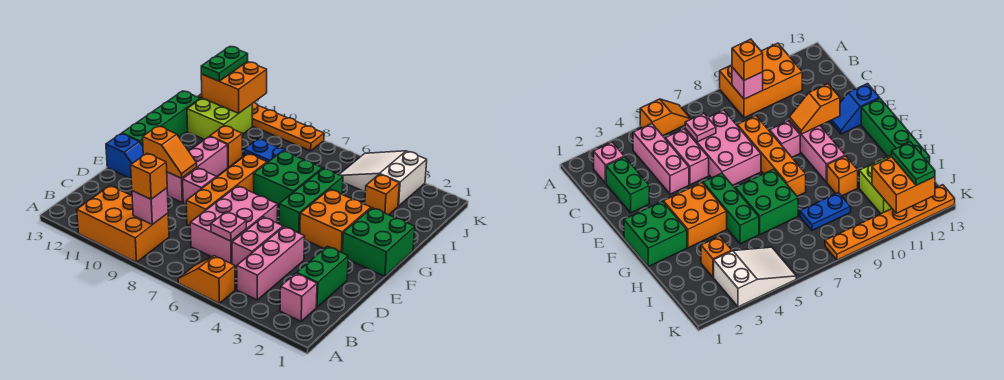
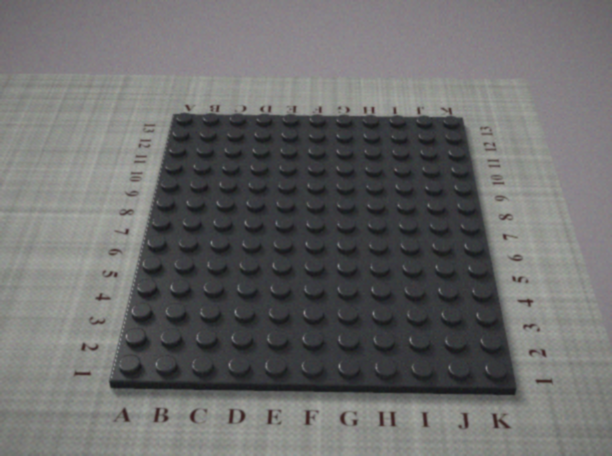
none -> orange slope A5:A6 level 1 top 5
none -> orange brick A9:B11 level 1
none -> pink brick B2 level 1

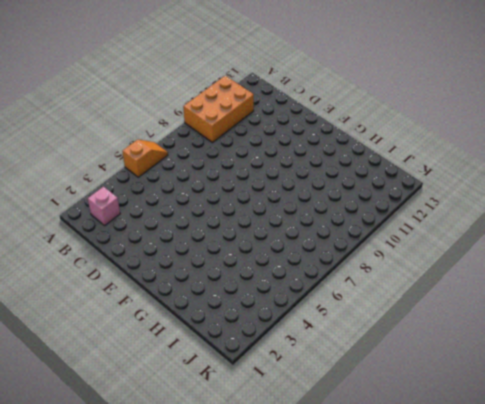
none -> pink brick B4:D4 level 1
none -> green brick C2:D2 level 1
none -> pink brick C5:D5 level 1

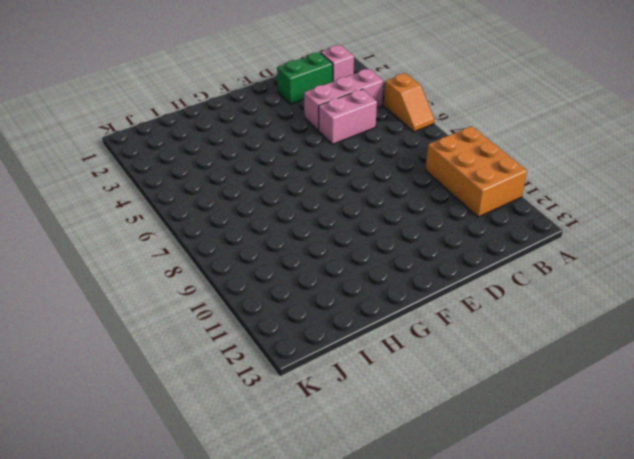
none -> pink brick C6:E7 level 1
none -> orange brick D8:G8 level 1
none -> pink brick E9 level 1

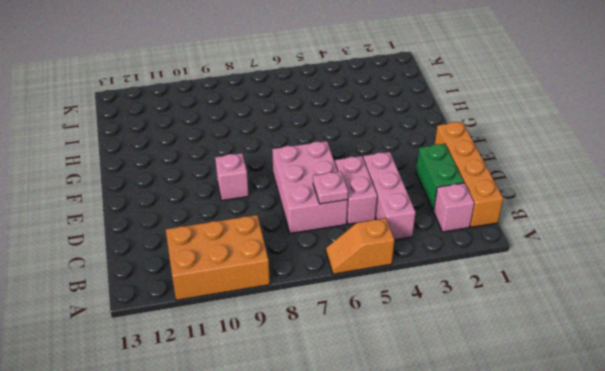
orange brick B1:E1 level 1 -> orange brick D8:G8 level 1
none -> pink brick E10:G10 level 1
none -> blue slope E12:E13 level 1 top 13
none -> green brick F1:G2 level 1

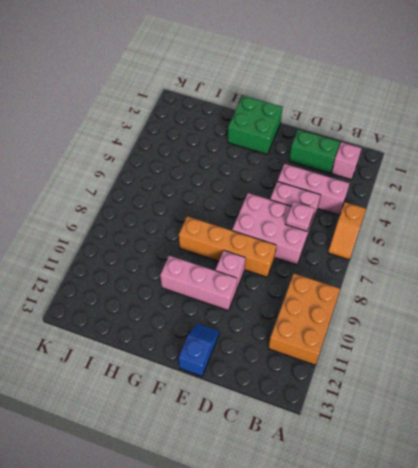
none -> orange brick F3:G4 level 1
none -> green brick F5:H5 level 1
none -> green brick F13:I13 level 1

